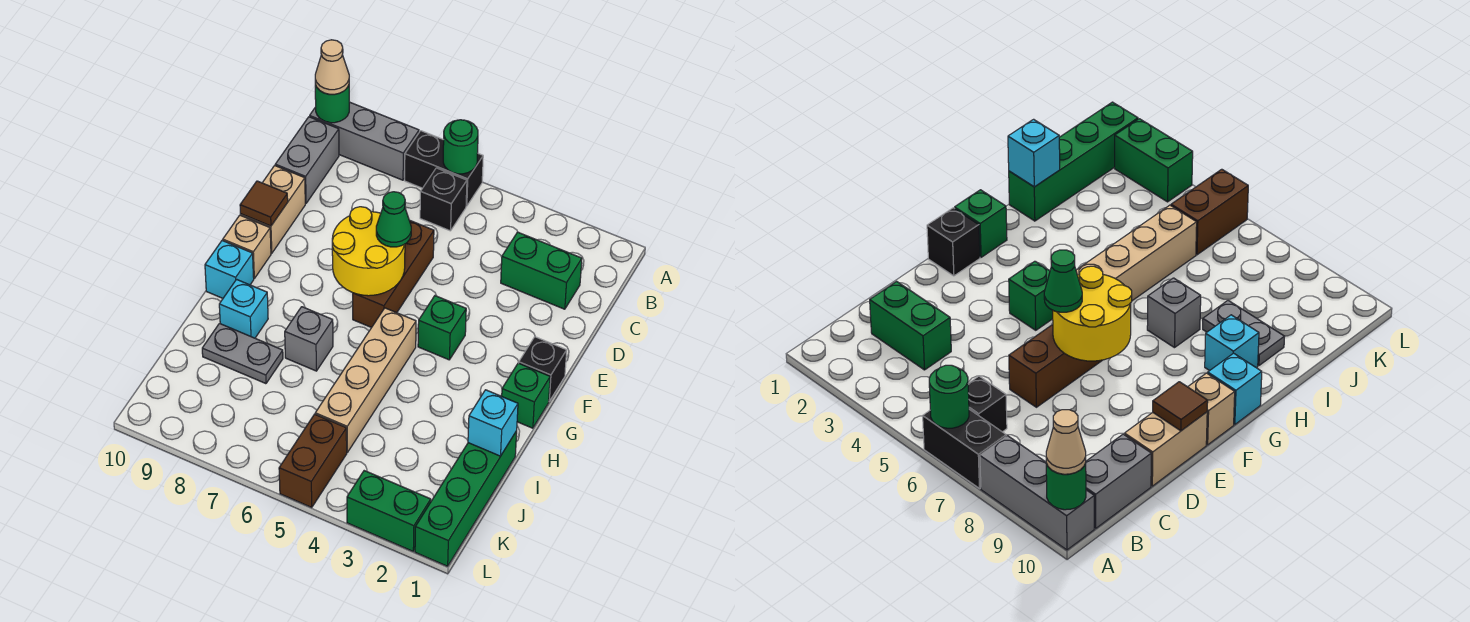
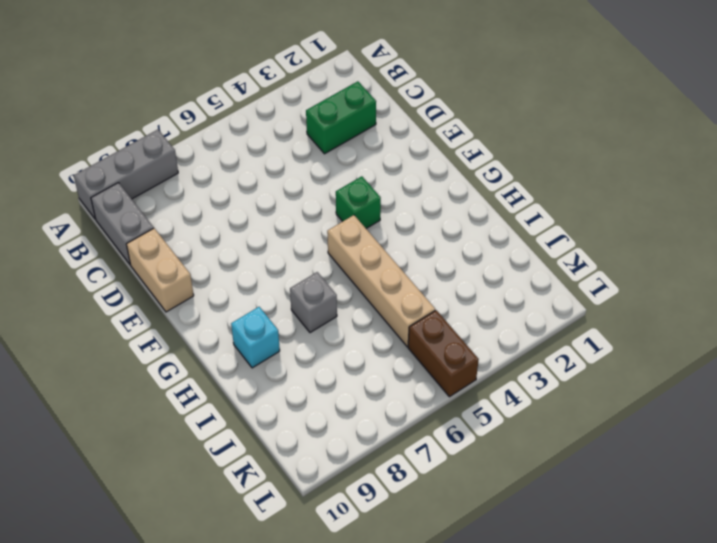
none -> black brick A6:A7 level 1
none -> black brick B6 level 1
none -> brown brick D6:F6 level 1

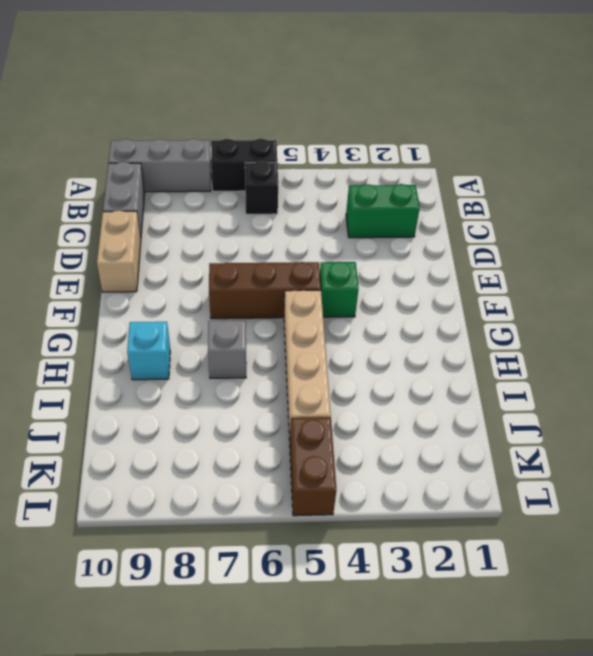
brown brick F5:F7 level 1 -> brown brick D6:F6 level 1
none -> black brick F1 level 1
none -> tan brick F10 level 1
none -> green brick G1 level 1

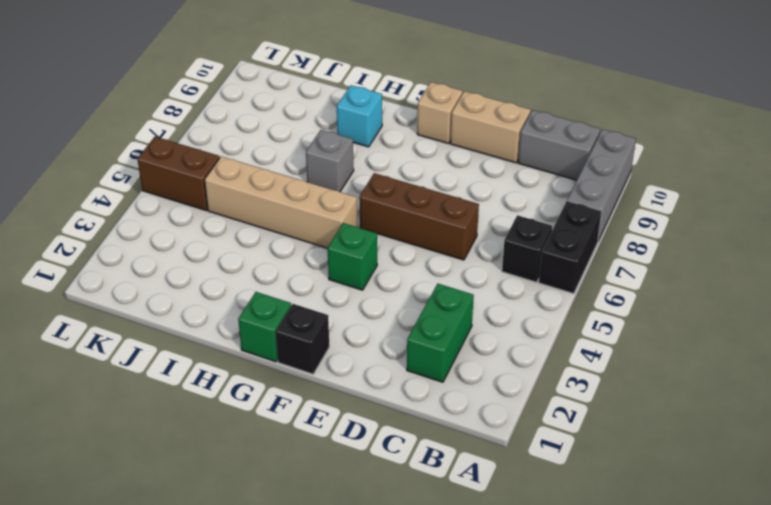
none -> cyan brick G10 level 1
none -> green brick I1:L1 level 1
none -> grey plate I8:I9 level 1

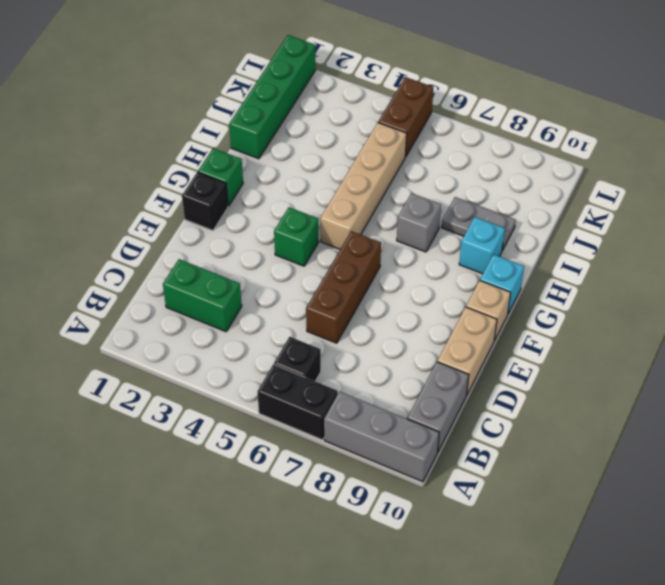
none -> green brick L2:L3 level 1
none -> green round brick A6 level 2
none -> green round brick A10 level 2

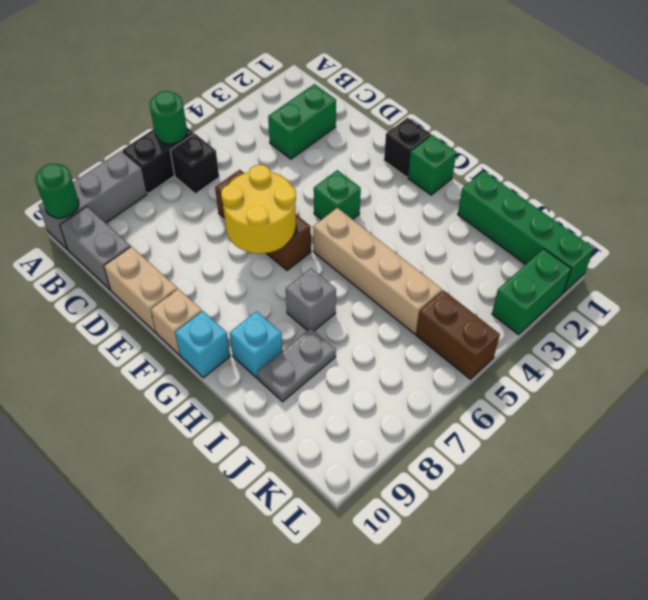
none -> brown tile E10 level 2
none -> cyan brick I1 level 2
none -> tan cone A10 level 3

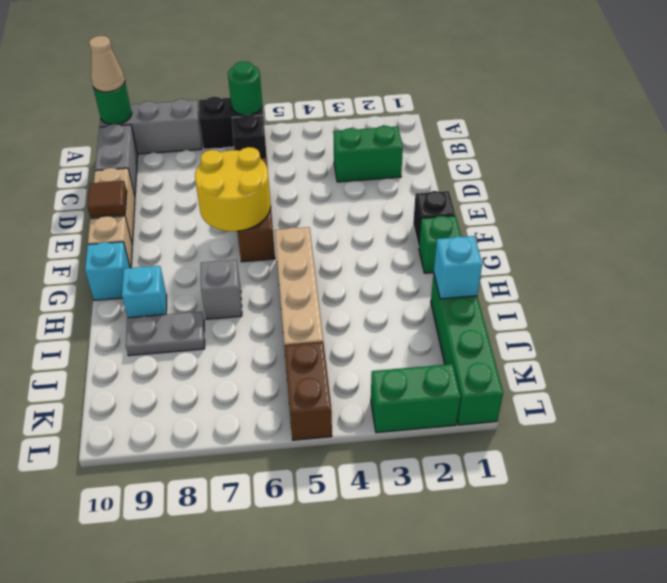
none -> green brick F4 level 1
none -> green cone E6 level 3

